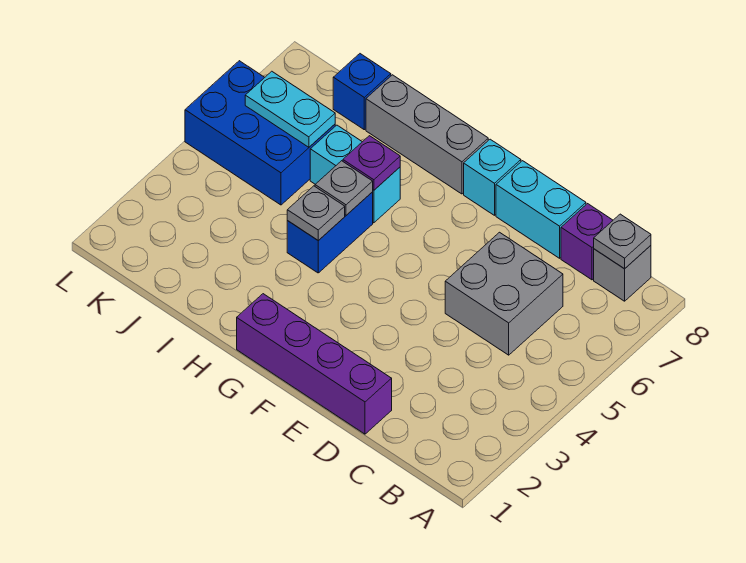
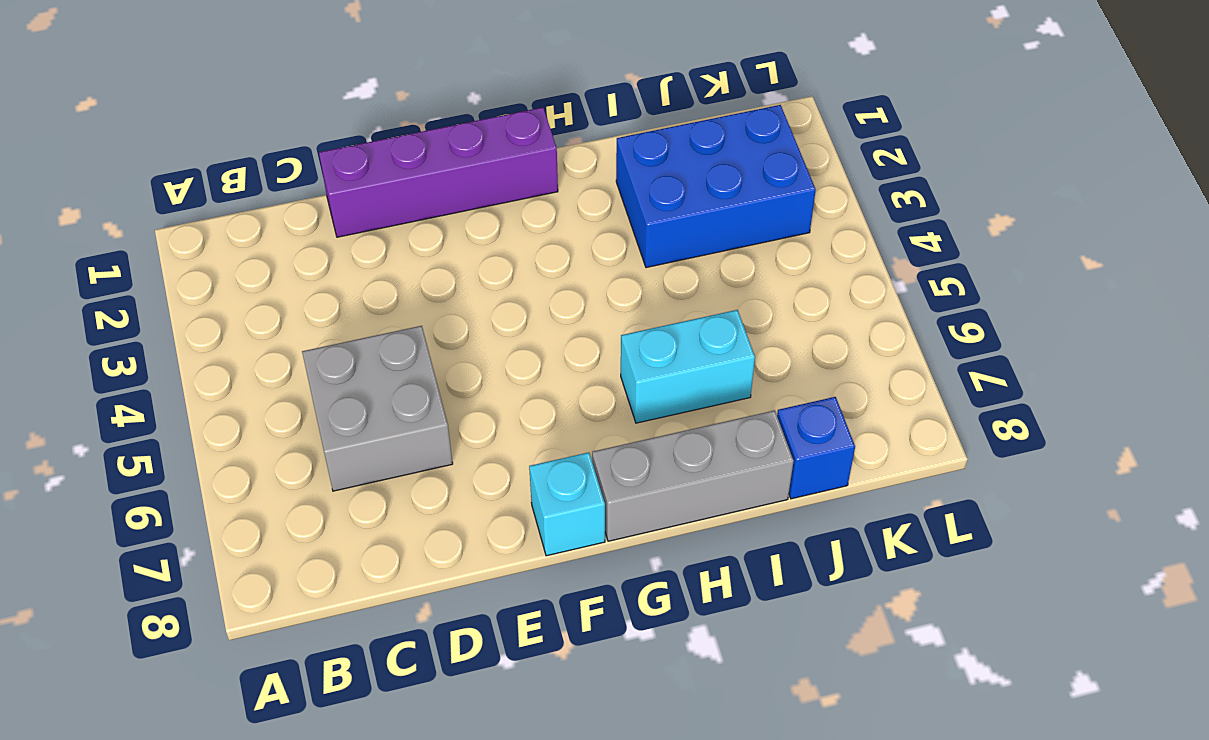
blue brick I2:K3 level 1 -> blue brick J5:L6 level 1
none -> grey brick B8 level 1
none -> purple brick C8 level 1
none -> cyan brick D8:E8 level 1

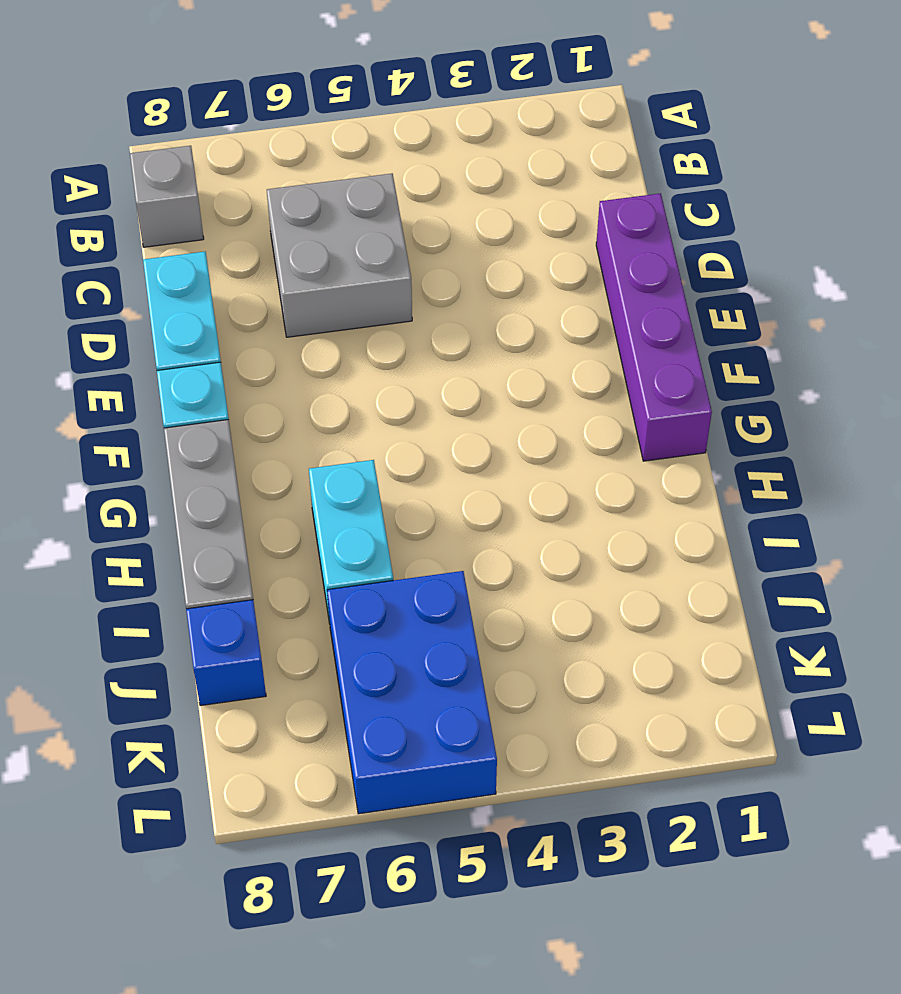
none -> purple brick C8 level 1
none -> blue brick H4:H5 level 1
none -> grey plate B8 level 2

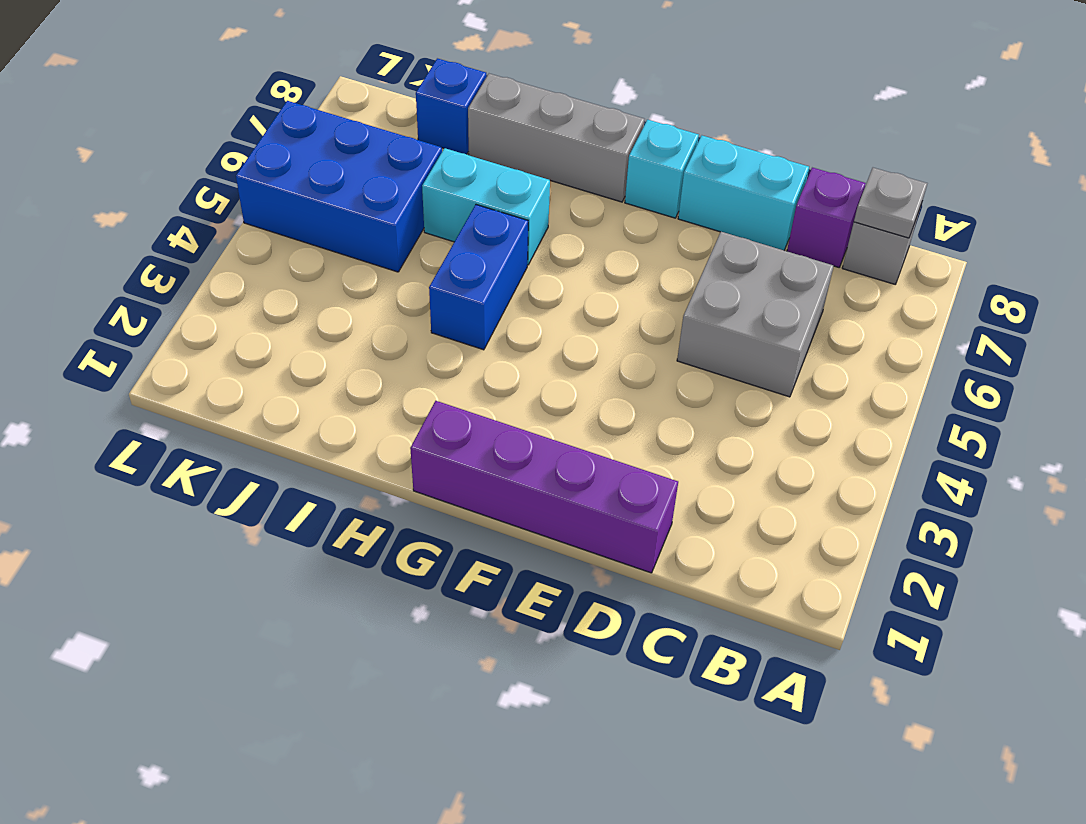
none -> grey plate H4 level 2
none -> grey plate H5 level 2
none -> purple plate H6 level 2

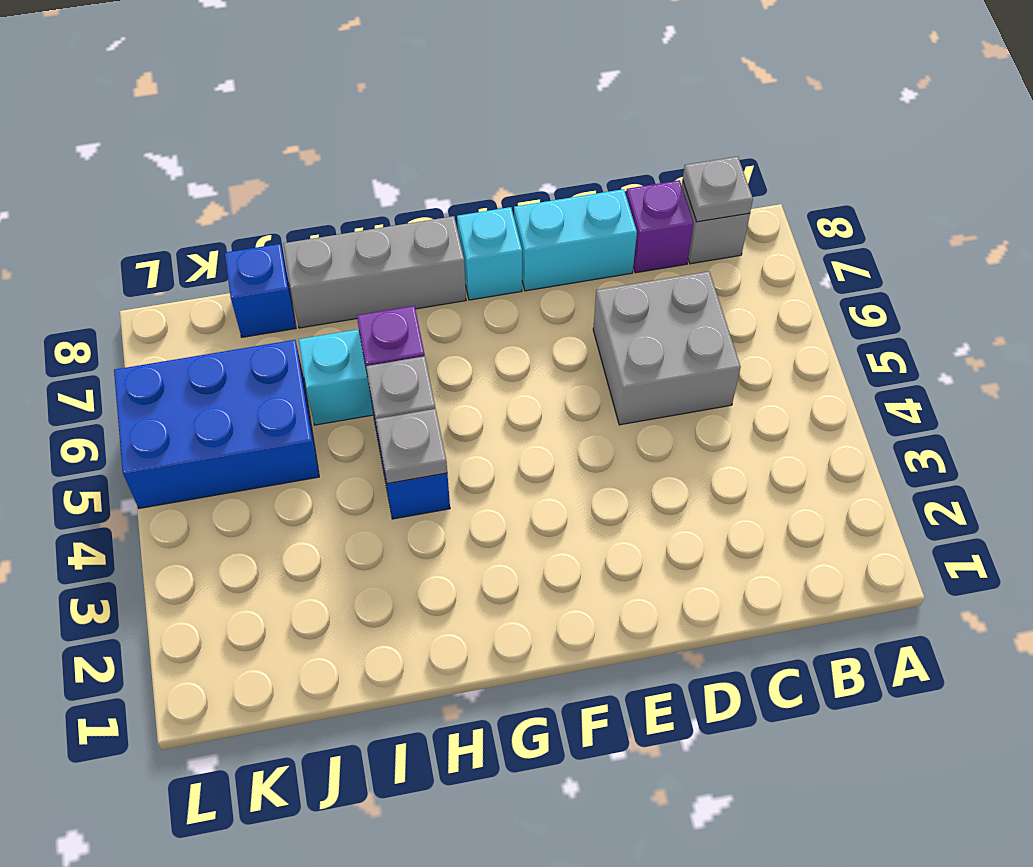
none -> purple brick D1:G1 level 1
none -> cyan plate J6:K6 level 2

